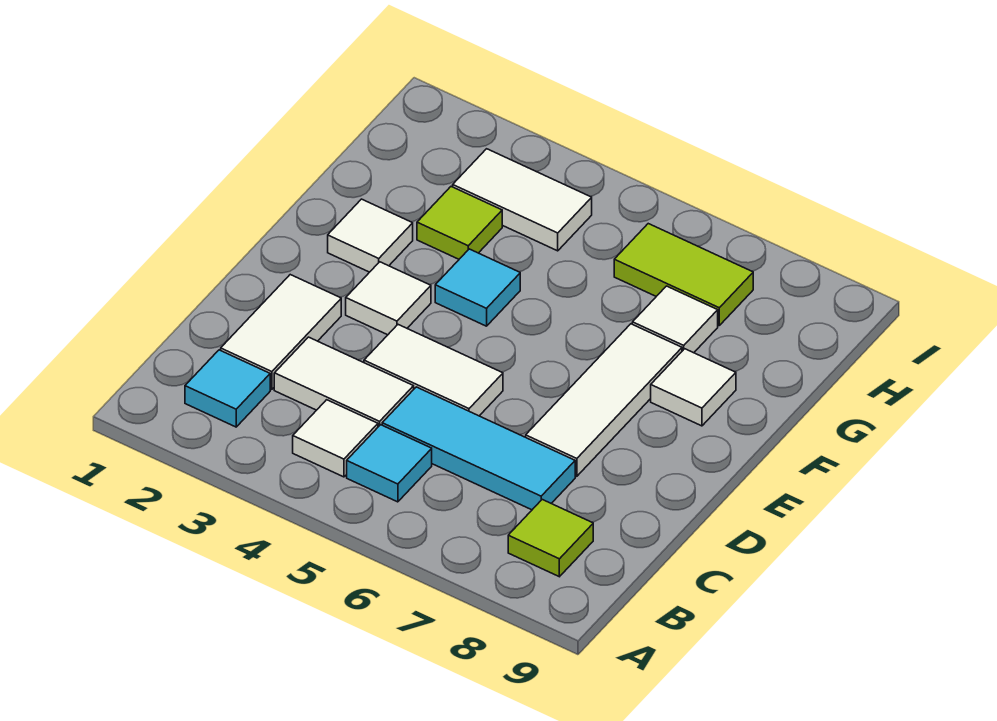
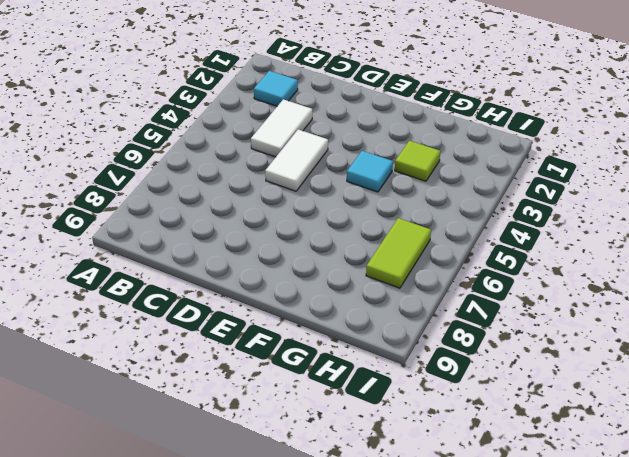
none -> white tile B4 level 1
none -> cyan tile B5 level 1
none -> lime tile B8 level 1

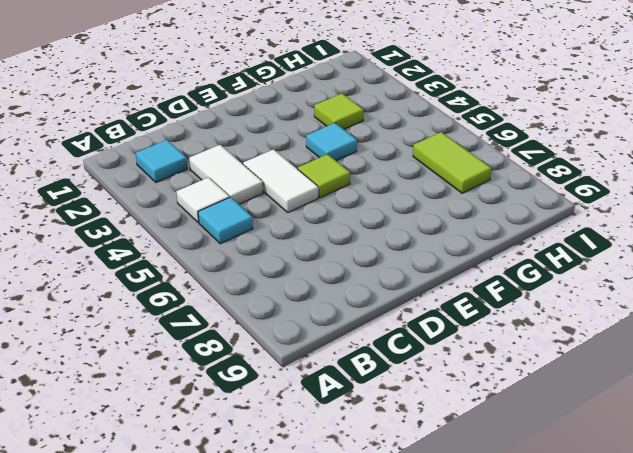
lime tile E5 level 1 -> lime tile B8 level 1
none -> white tile C2:D2 level 1
none -> cyan tile C5:C7 level 1
none -> white tile D7:F7 level 1

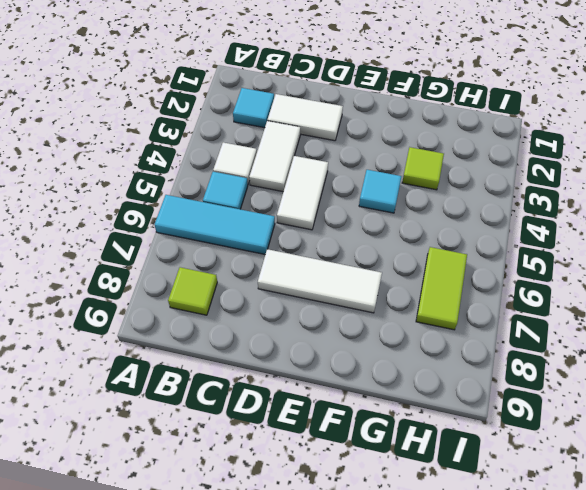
cyan tile A6:C6 level 1 -> cyan tile C5:C7 level 1
none -> white tile E3 level 1
none -> white tile F2 level 1
none -> white tile F8 level 1

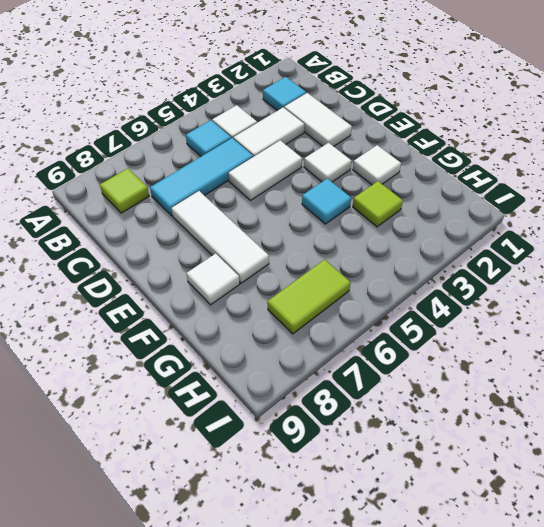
none -> white tile G7 level 1
none -> white tile H3:H4 level 1

